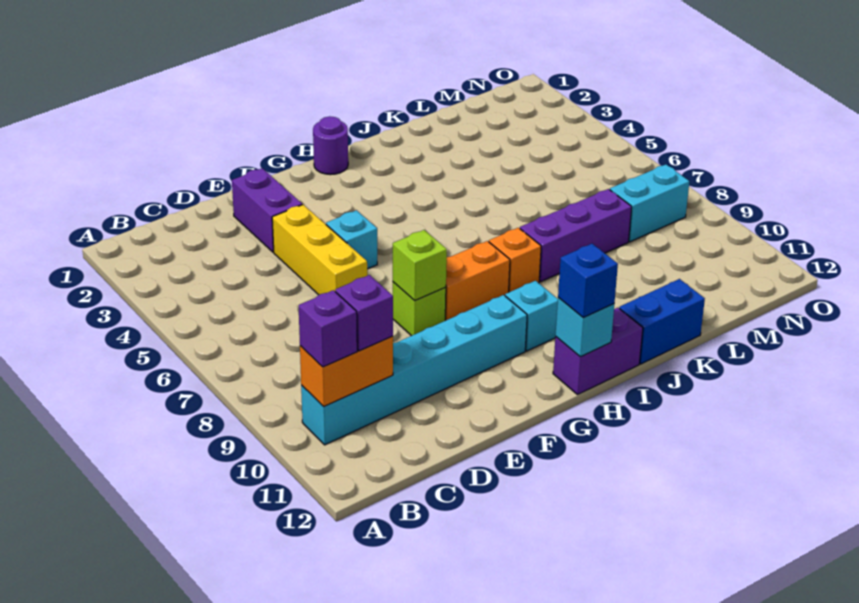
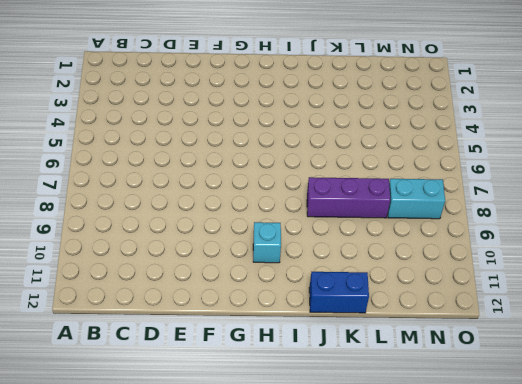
none -> cyan brick B10:G10 level 1
none -> purple brick E2:E3 level 1
none -> yellow brick E4:E6 level 1

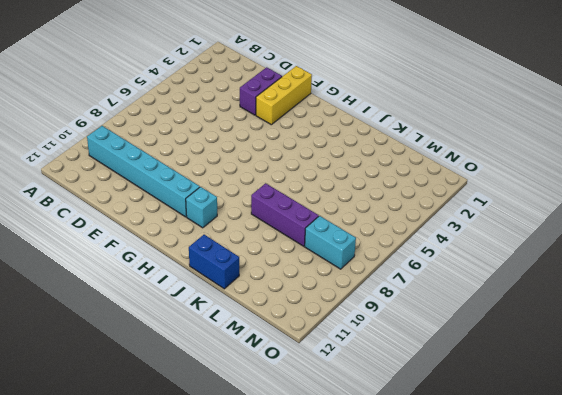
yellow brick F1:F3 level 1 -> yellow brick E4:E6 level 1
none -> cyan brick F5 level 1
none -> lime brick F8 level 1
none -> orange brick G8:H8 level 1

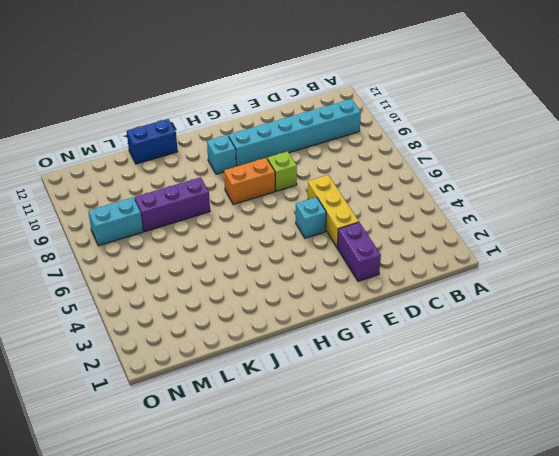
none -> purple round brick H1 level 1
none -> purple brick H12:I12 level 1
none -> orange brick I8 level 1

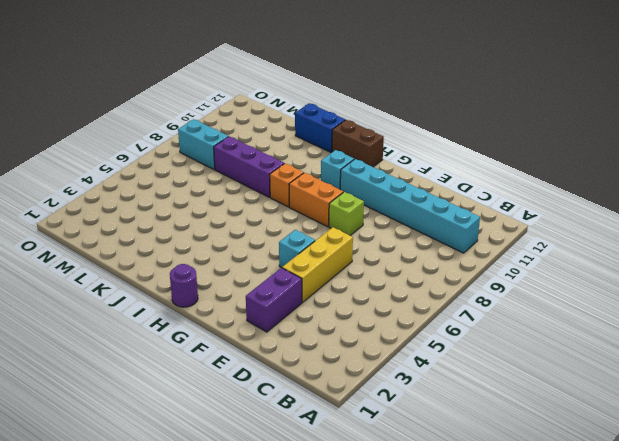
brown brick H12:I12 level 1 -> purple brick H12:I12 level 1
none -> orange brick B10:C10 level 2
none -> lime brick F8 level 2
none -> cyan brick H12 level 2

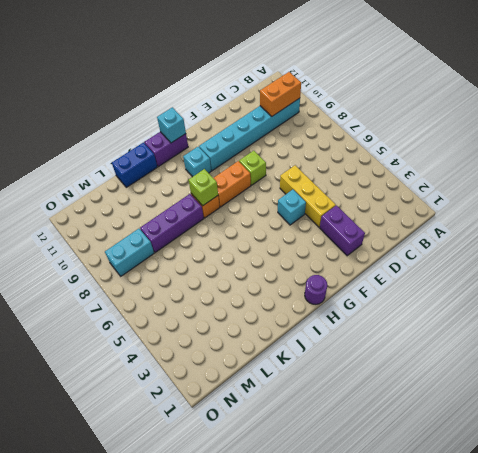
lime brick I8 level 2 -> lime brick F8 level 2
none -> purple brick B10 level 3
none -> purple brick C10 level 3
none -> blue brick H12 level 3

